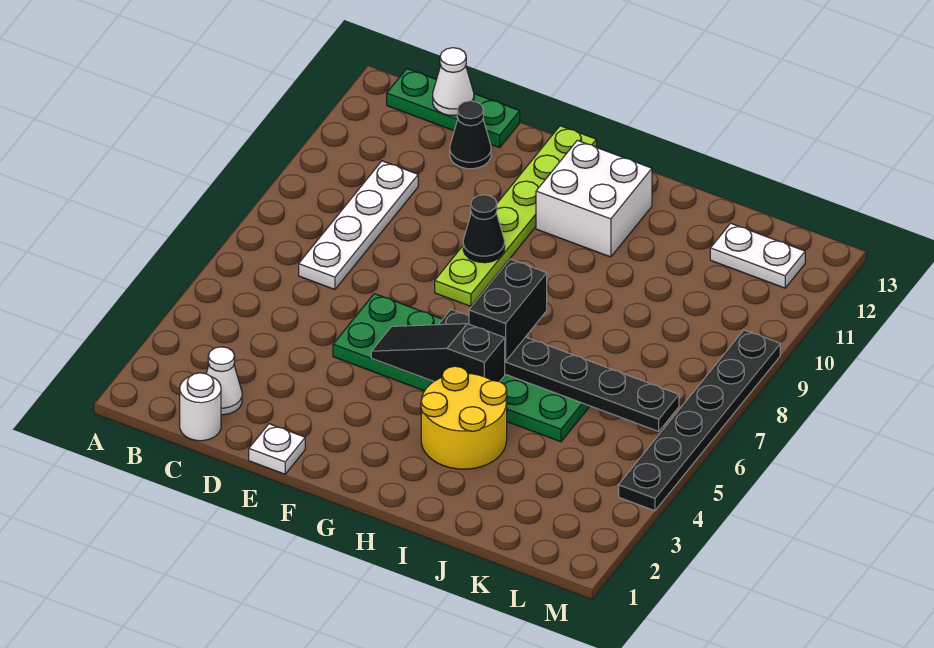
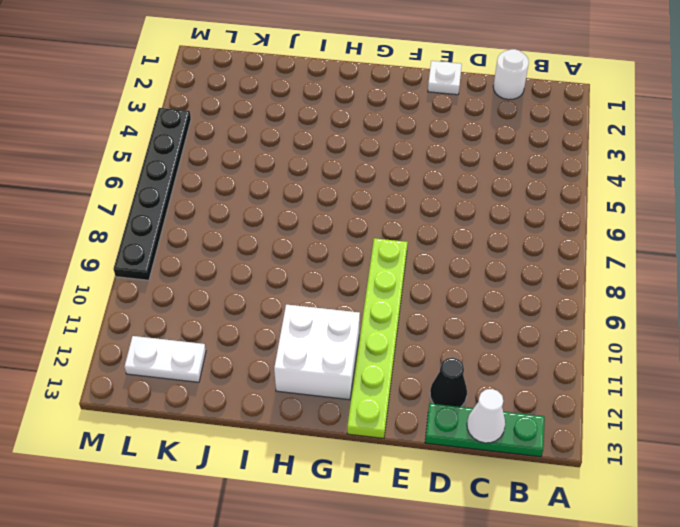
none -> white cone C2 level 1
none -> white plate C7:C10 level 1
none -> green plate E5:J6 level 1

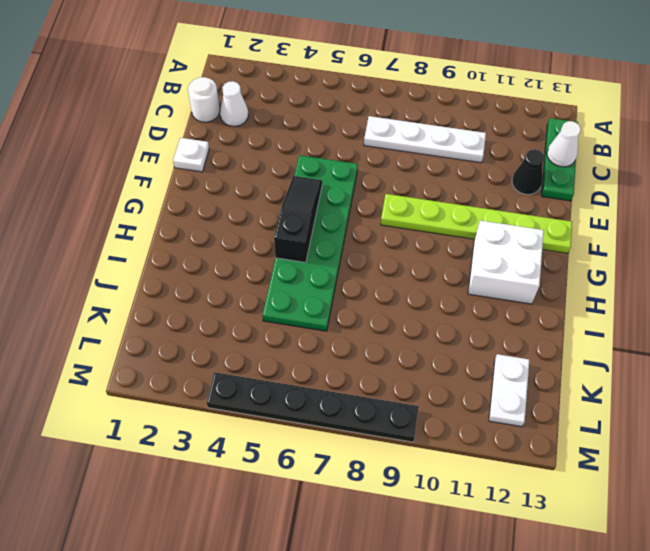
none -> yellow round brick H3:I4 level 1
none -> black cone F9 level 2
none -> black plate G6:L6 level 2

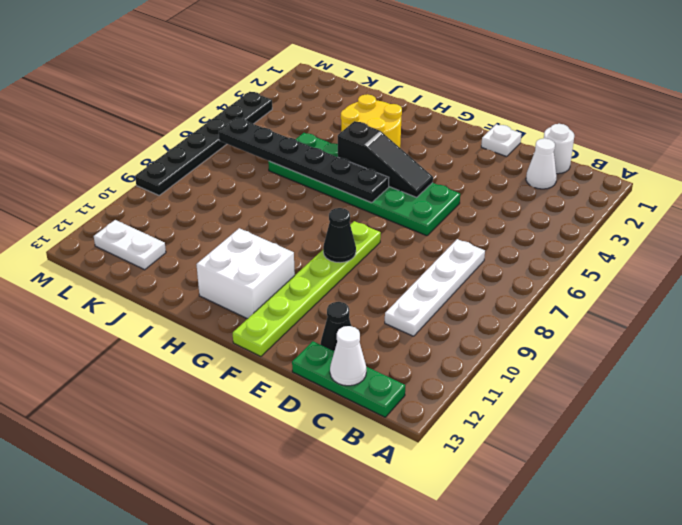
none -> black brick H6:H7 level 3

